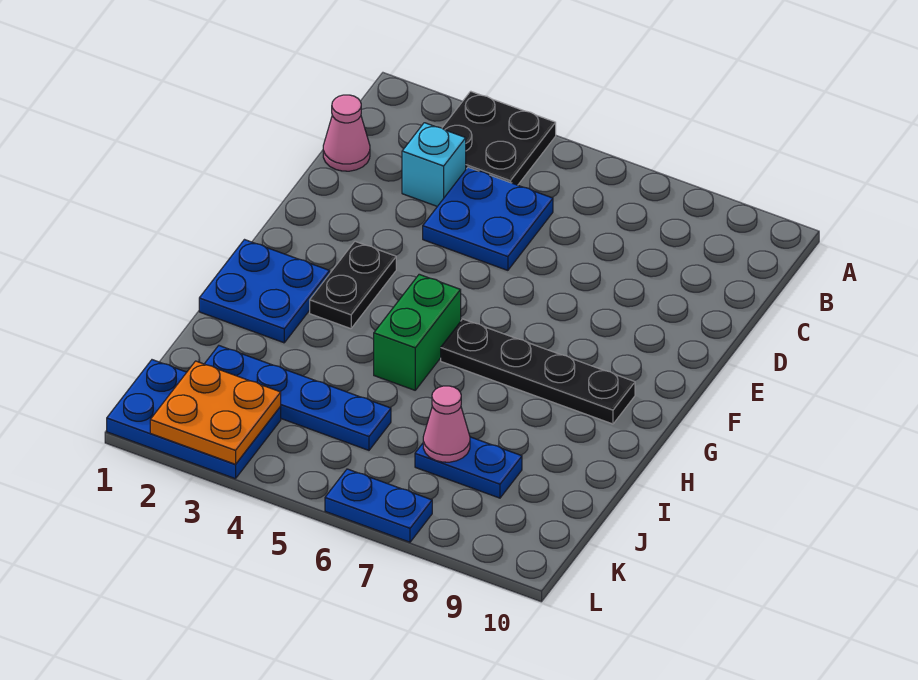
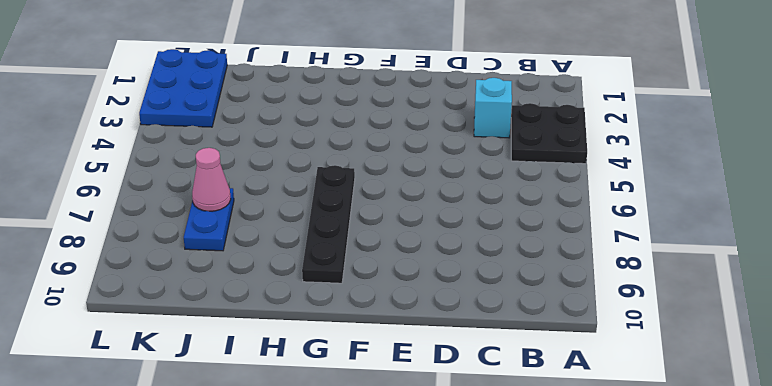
none -> pink cone C1 level 1
none -> blue plate C4:D5 level 1
none -> black plate F3:G3 level 1

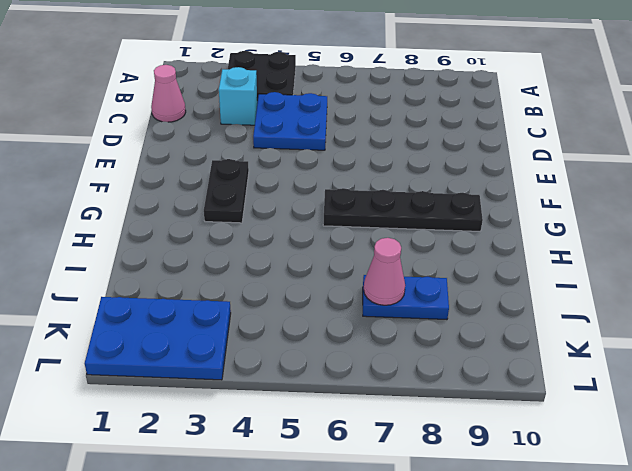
none -> blue plate G1:H2 level 1
none -> green brick G5:H5 level 1
none -> blue plate J2:J5 level 1

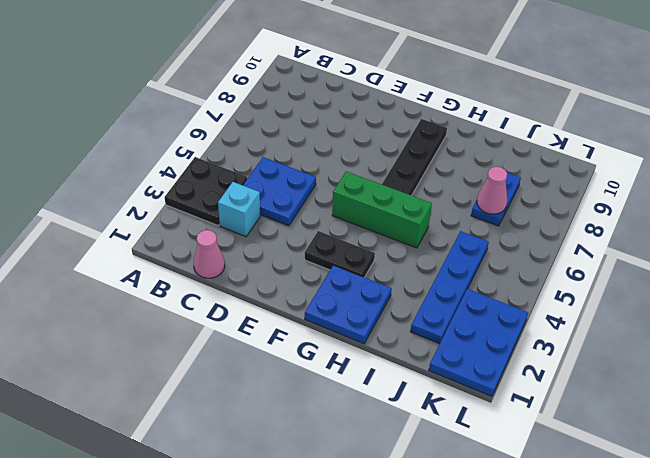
green brick F5:H5 level 1 -> green brick G5:H5 level 1
none -> blue plate L6:L7 level 1
none -> orange plate K2:L3 level 2

